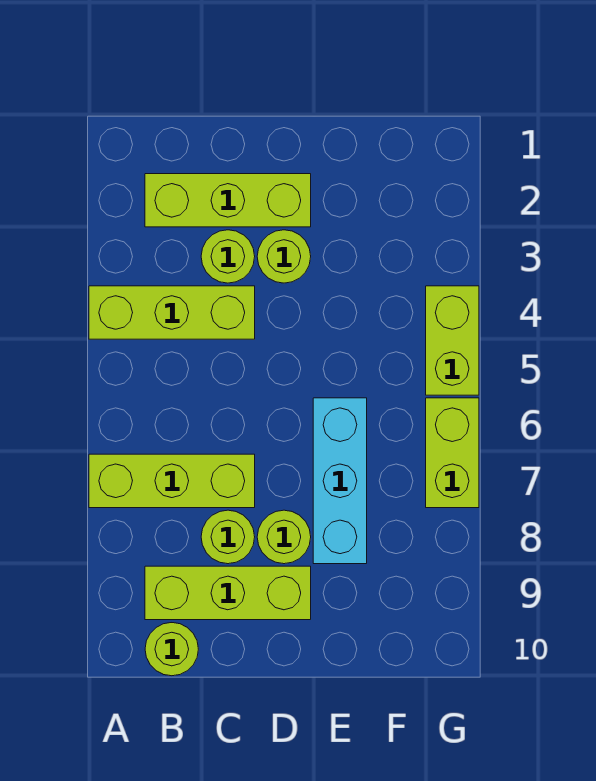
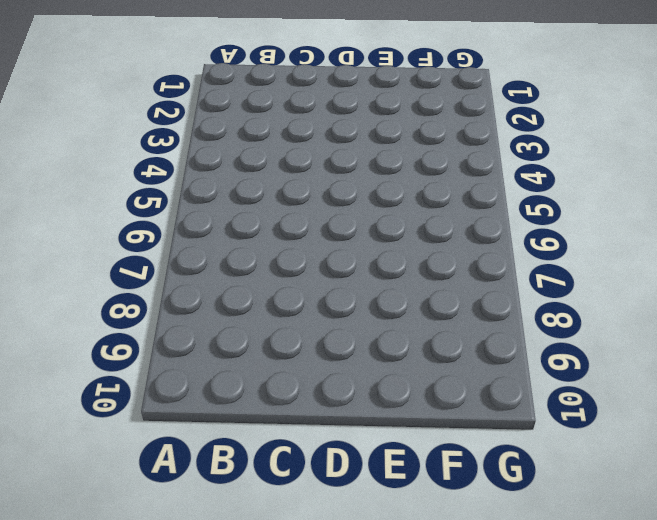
none -> lime brick A4:C4 level 1
none -> lime brick A7:C7 level 1
none -> lime brick B2:D2 level 1

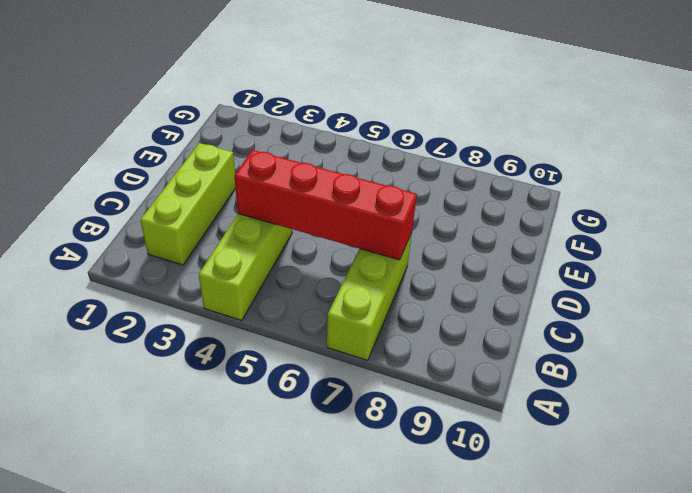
red brick C4:C7 level 2 -> none
none -> lime brick B9:D9 level 1
none -> lime round brick B10 level 1
none -> lime round brick C3 level 1

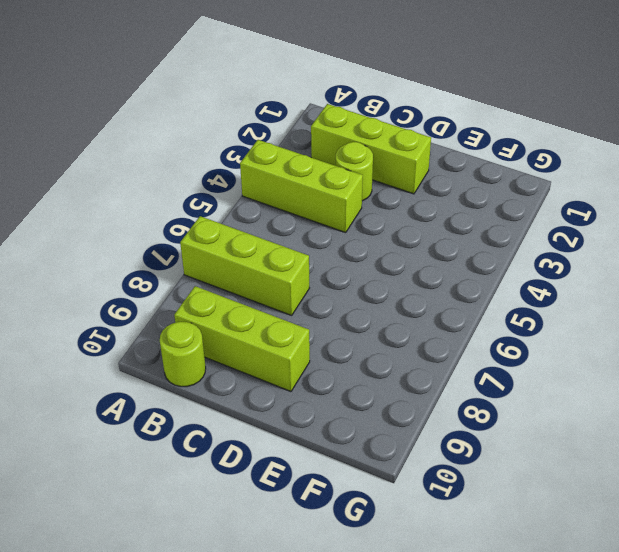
none -> lime round brick C8 level 1
none -> lime round brick D3 level 1
none -> lime round brick D8 level 1

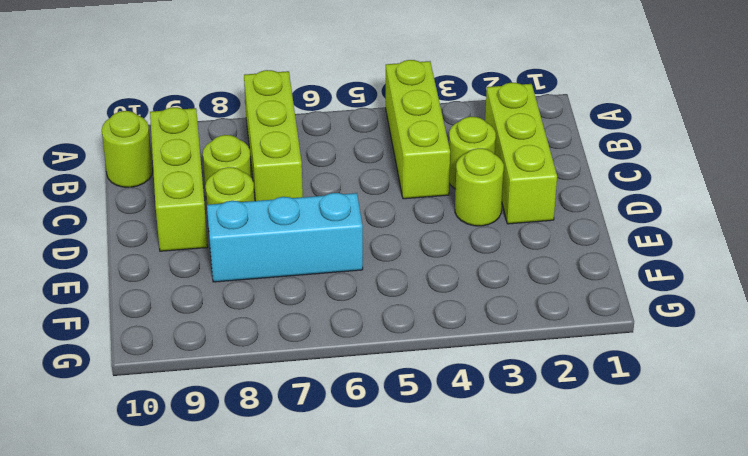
none -> lime brick G4:G5 level 1
none -> lime brick G6:G7 level 1

